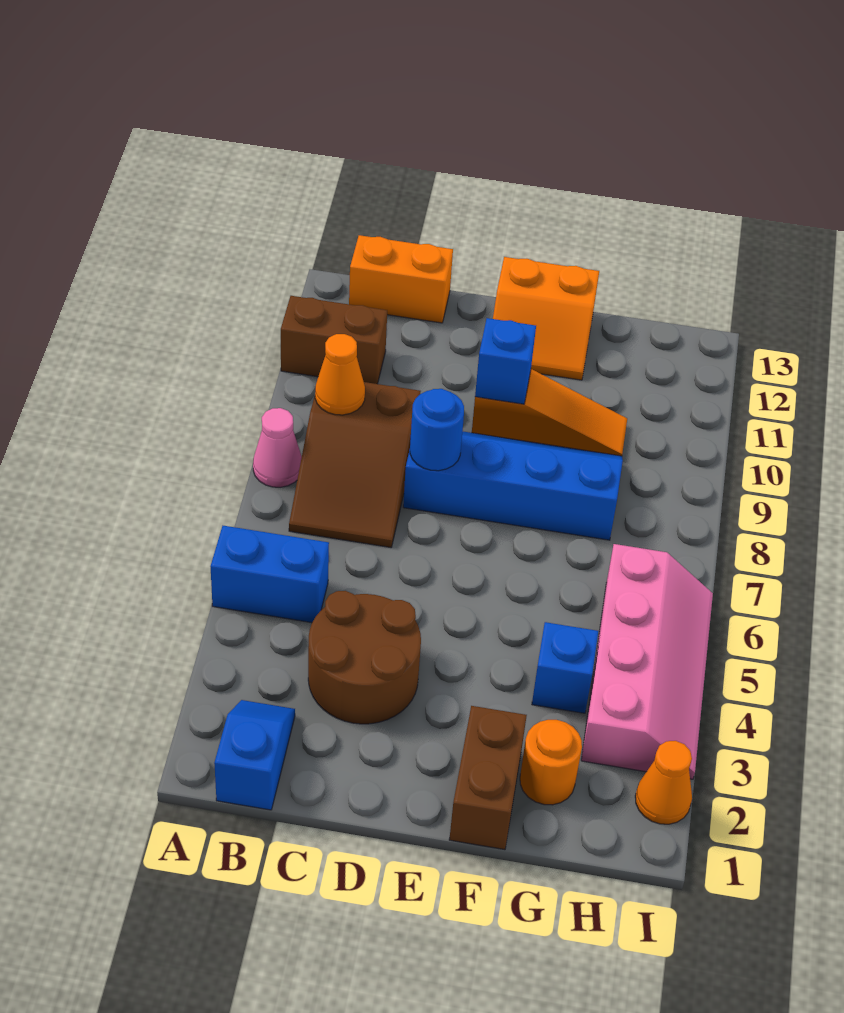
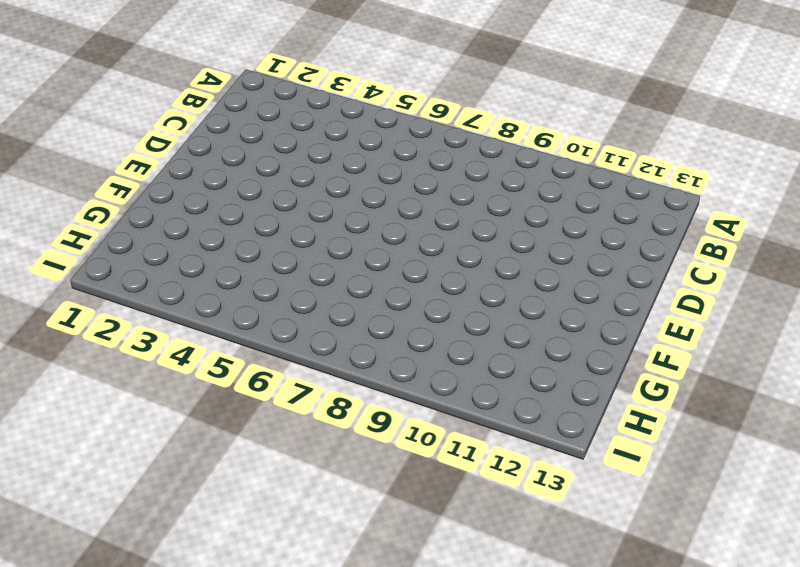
none -> blue brick A5:B5 level 1
none -> pink cone A8 level 1
none -> brown brick A11:B11 level 1

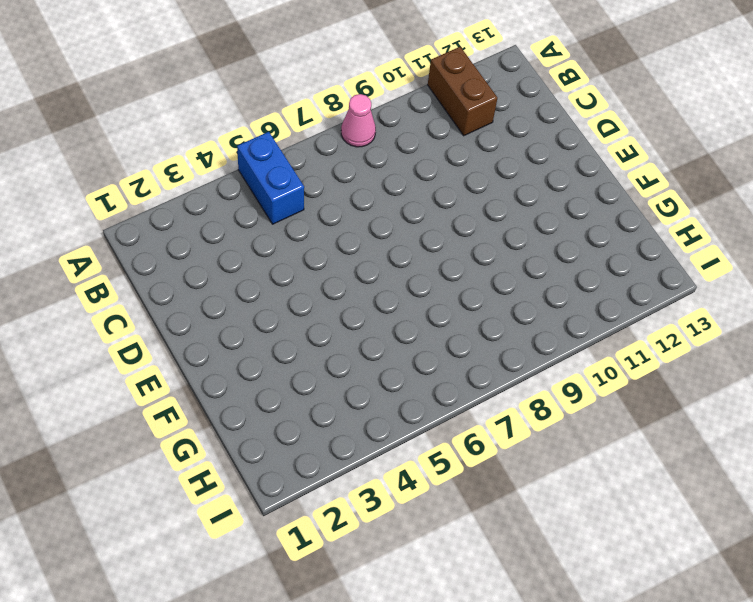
none -> blue slope B1:B2 level 1 top 1
none -> brown slope B7:C9 level 1 top 9
none -> orange brick B13:C13 level 1

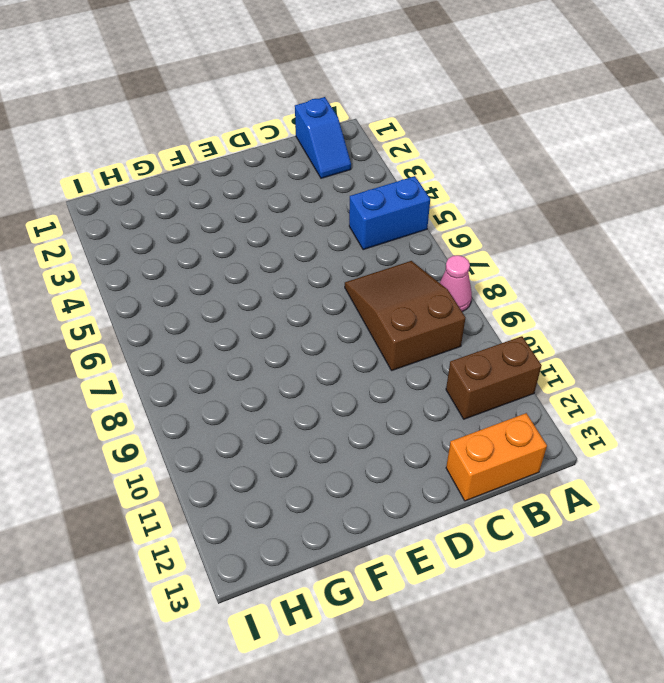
none -> brown round brick C3:D4 level 1
none -> blue slope D8:G9 level 1 top 8
none -> orange slope E10:G10 level 1 top E

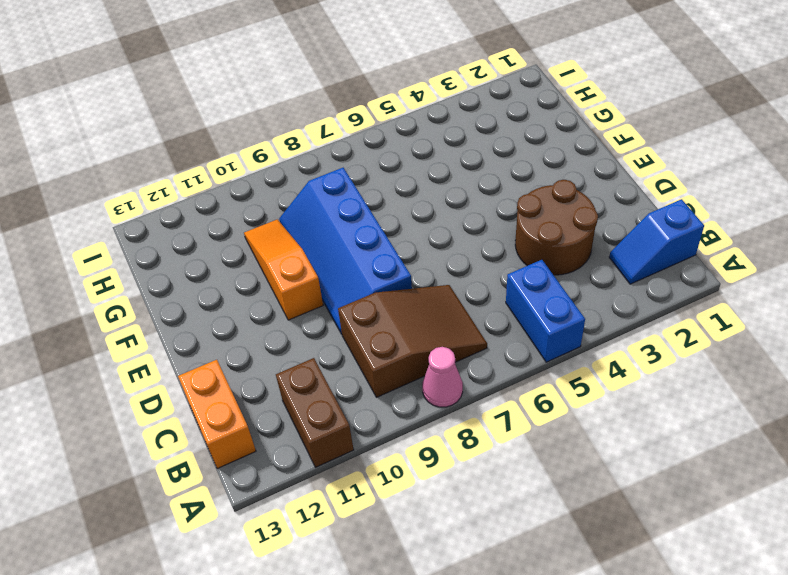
none -> orange slope E12:F13 level 1 top 13
none -> brown brick F1:F2 level 1
none -> orange round brick G2 level 1

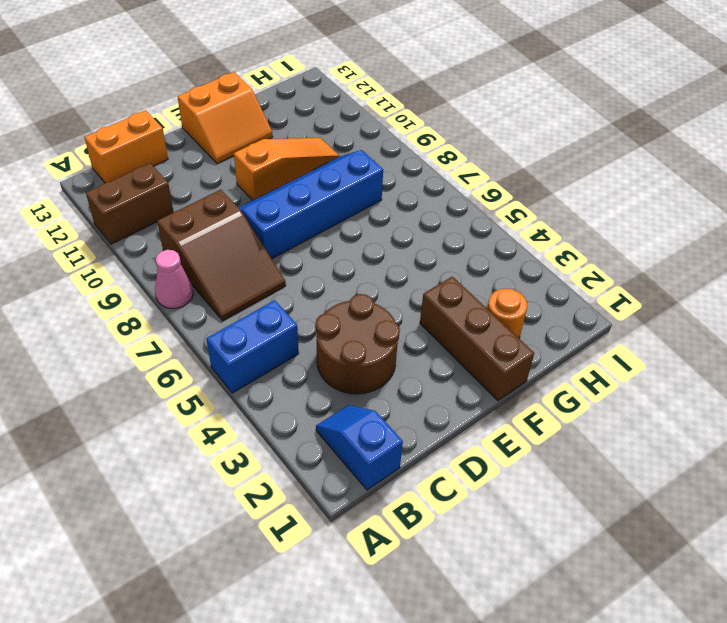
brown brick F1:F3 level 1 -> brown brick F1:F2 level 1
none -> blue brick G4 level 1
none -> pink slope H3:I6 level 1 top H
none -> orange cone I2 level 1

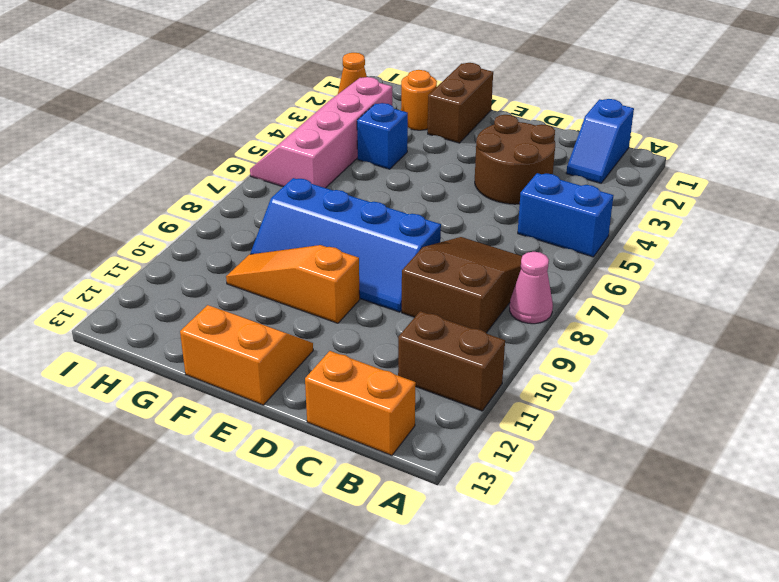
none -> orange cone B9 level 2
none -> blue round brick D8 level 2
none -> blue brick E10 level 2

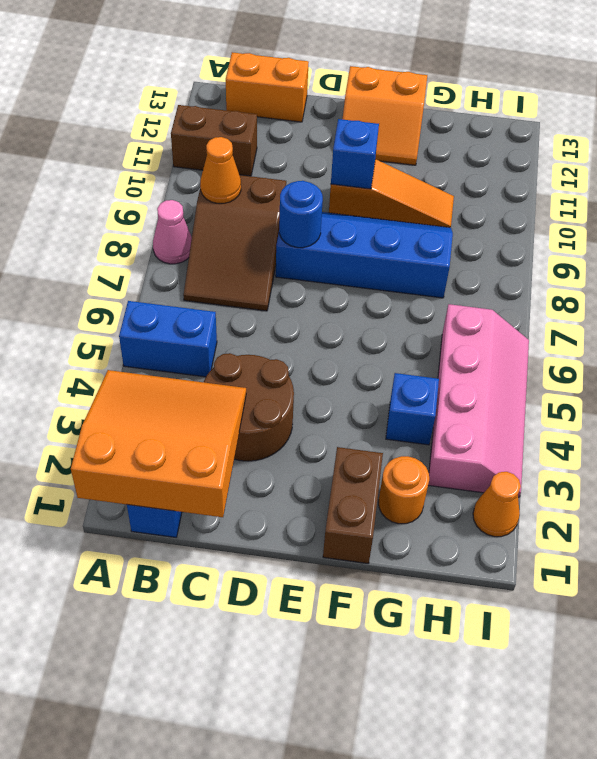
orange slope A1:C3 level 2 top 1 -> none

